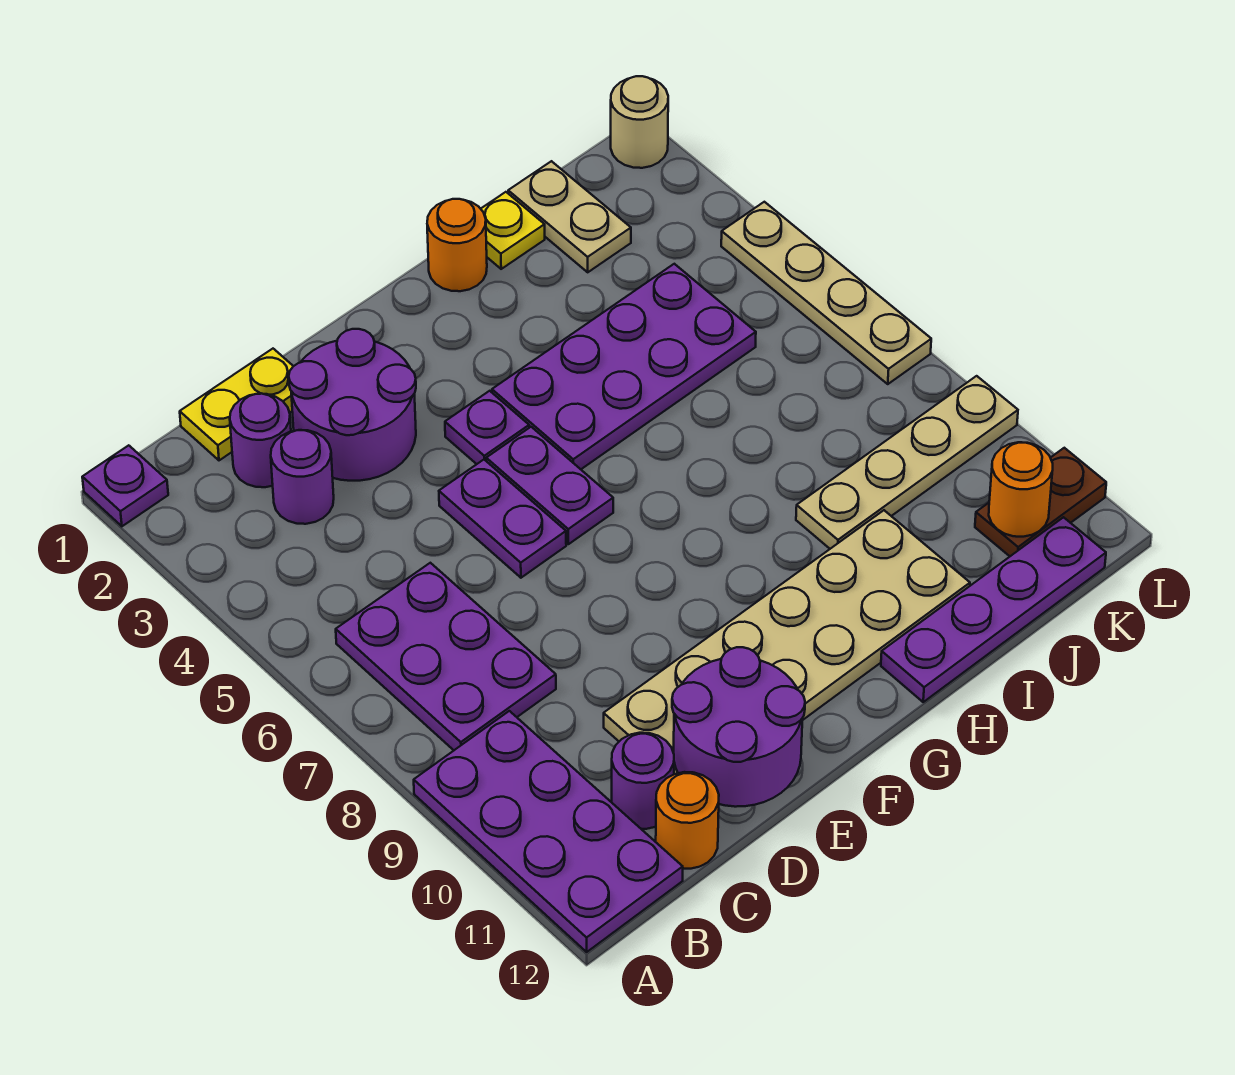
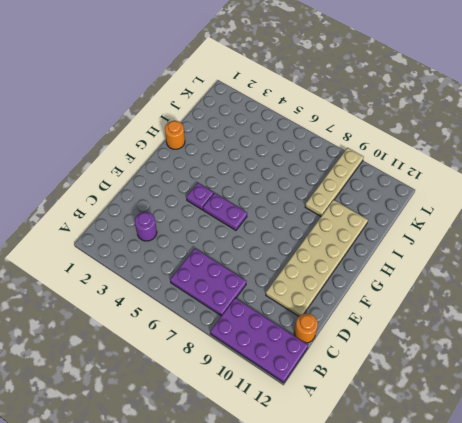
none -> purple plate A1 level 1
none -> yellow plate C1:D1 level 1
none -> purple round brick C2 level 1

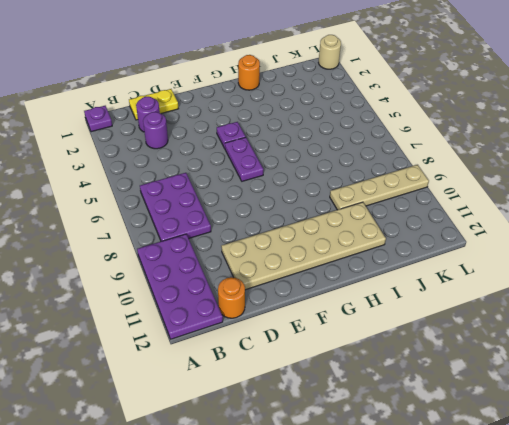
none -> purple round brick C11 level 1
none -> purple round brick D2:E3 level 1
none -> purple plate E5:E6 level 1

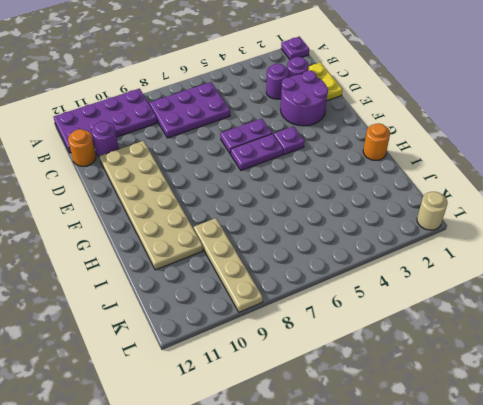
none -> purple plate G4:J5 level 1
none -> purple plate H12:K12 level 1
none -> yellow plate I1 level 1

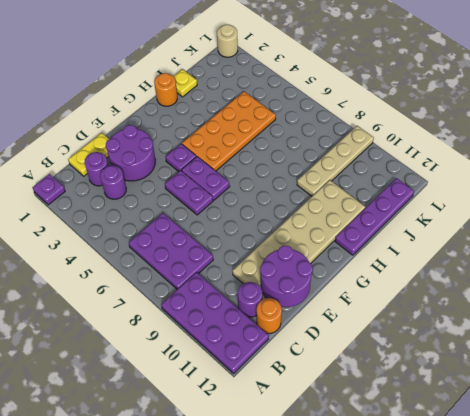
orange plate G4:J5 level 1 -> purple plate G4:J5 level 1
none -> tan plate J1:J2 level 1
none -> brown plate K11:L11 level 1
none -> tan plate L4:L7 level 1

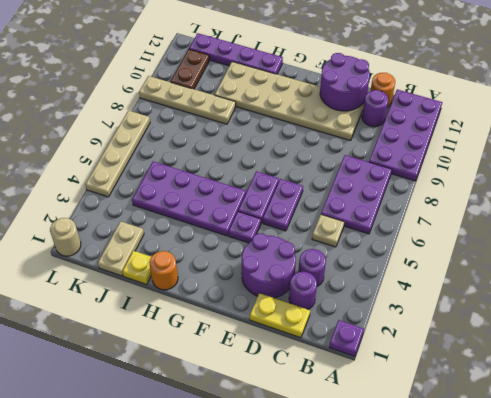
tan plate C5 level 1 -> none
brown plate K10:K11 level 1 -> brown plate K11:L11 level 1
none -> orange round brick K11 level 2

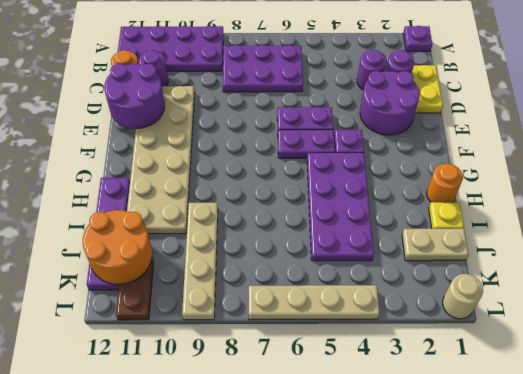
orange round brick J11:K12 level 2 -> orange round brick K11 level 2

